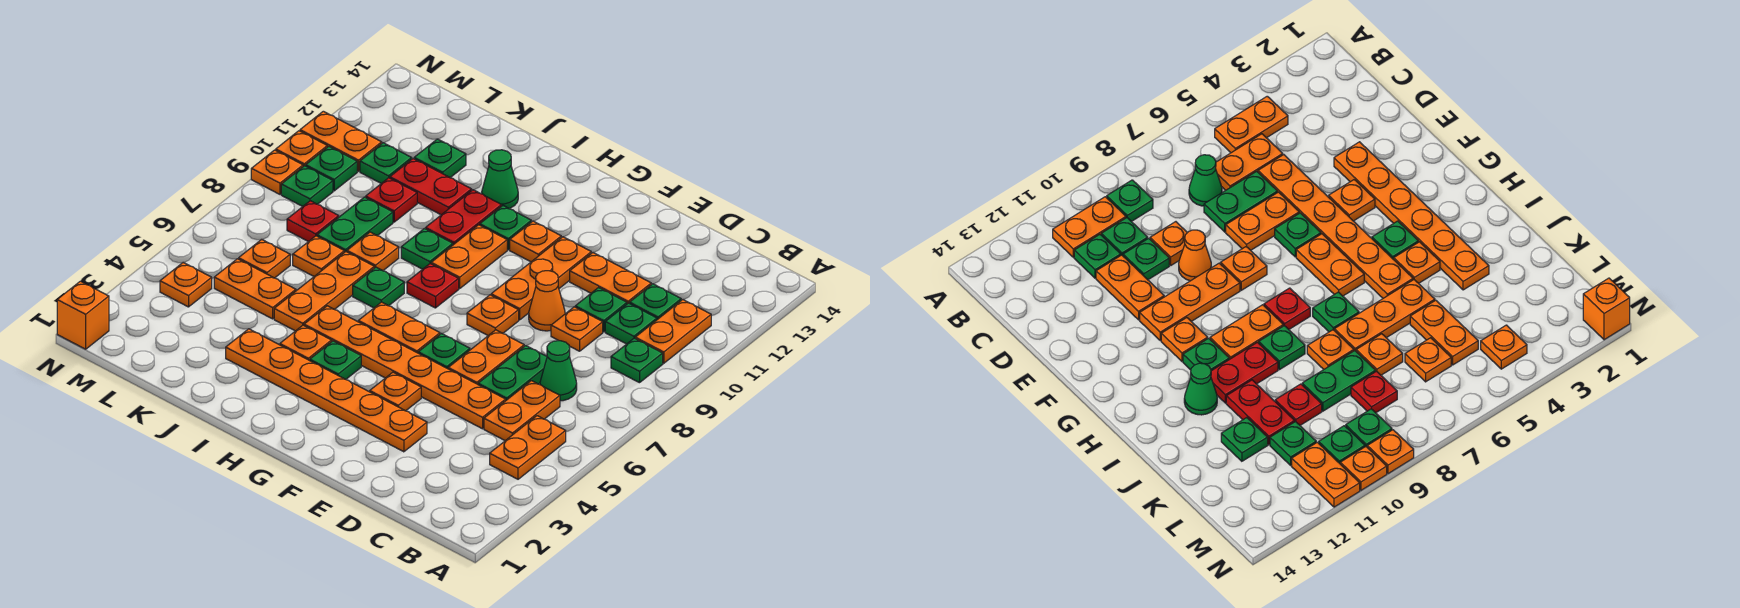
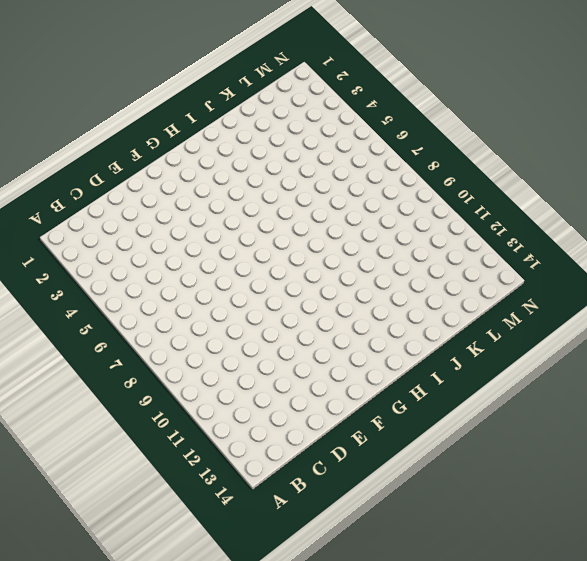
none -> orange plate B4:B5 level 1
none -> green plate B9 level 1
none -> orange plate B10:B11 level 1
none -> orange plate C5:C6 level 1

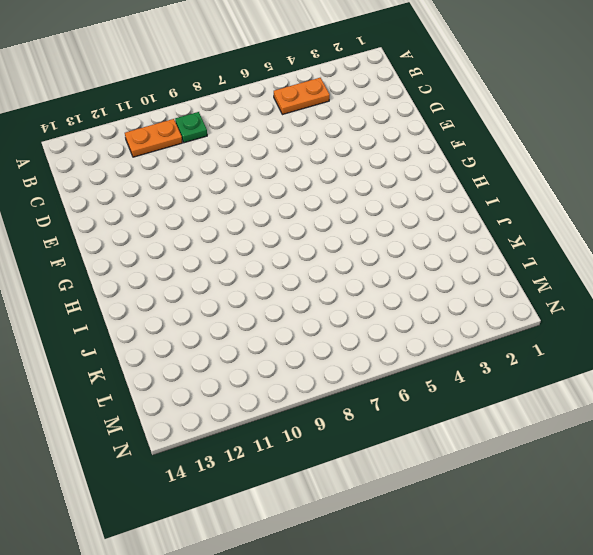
none -> orange plate C5:C6 level 1
none -> green cone C7 level 1
none -> green plate C10 level 1
none -> green plate C11 level 1

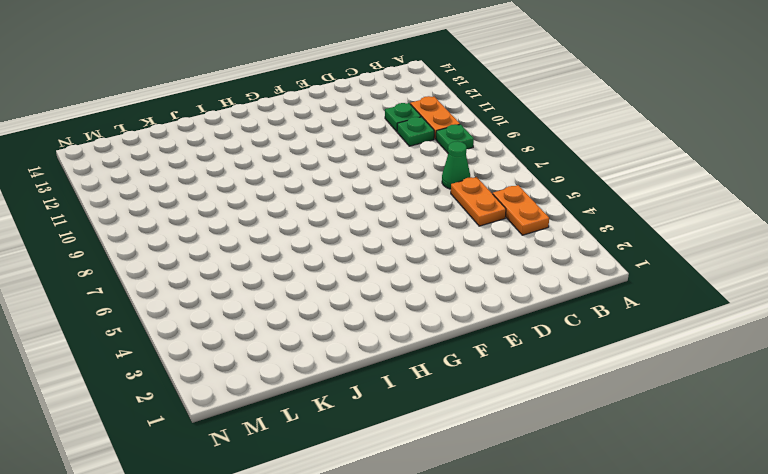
none -> orange plate D5:I5 level 1
none -> green plate D6:D7 level 1
none -> orange plate D9 level 1
none -> green plate D10 level 1

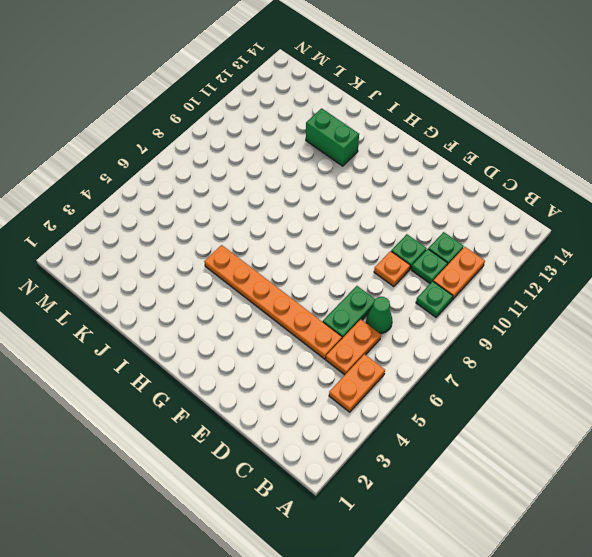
green brick I12:J12 level 1 -> green cone I12 level 1
none -> orange plate D11:E11 level 1
none -> orange plate E3:J3 level 1
none -> orange plate E6:E7 level 1
none -> orange cone E9 level 1

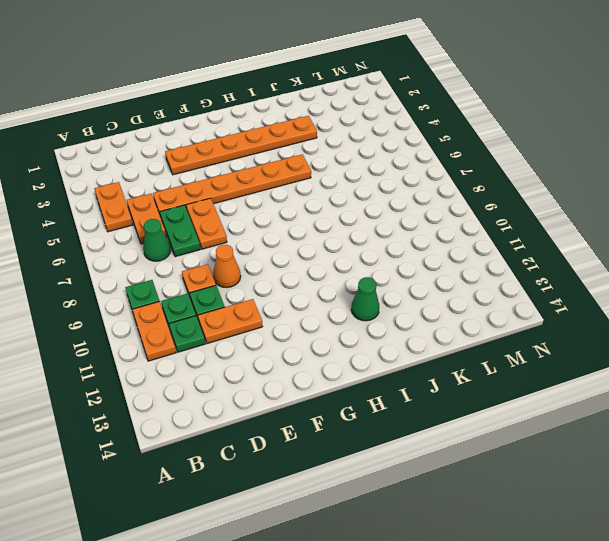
none -> orange plate F4 level 1
none -> green plate F6 level 1
none -> orange plate F8 level 1
none -> orange plate F9:F11 level 1

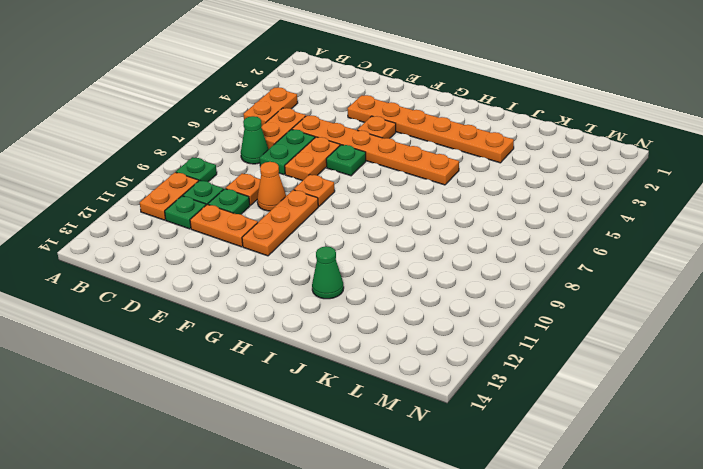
none -> orange plate G6:H6 level 1
none -> orange plate G11 level 1
none -> green plate H4 level 1
none -> red plate H8 level 1

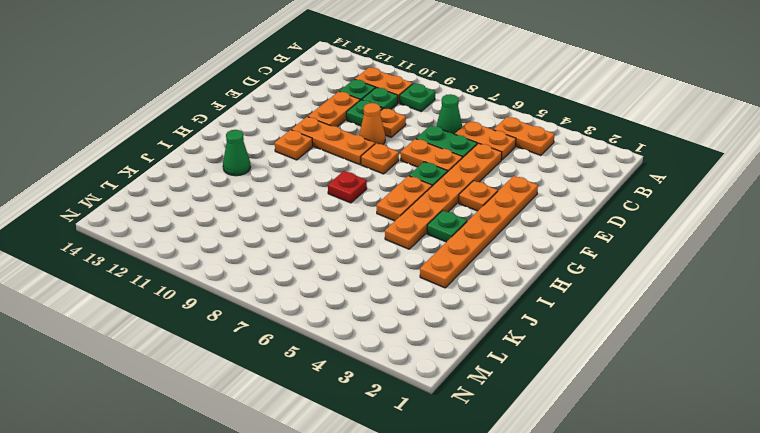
none -> orange plate H9:H10 level 1
none -> green plate H11 level 1
none -> orange plate I4 level 1
none -> green plate I7 level 1

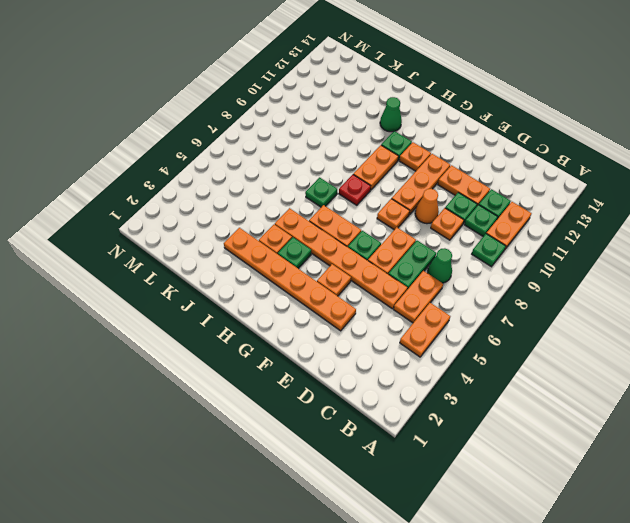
none -> green plate I9 level 1
none -> red plate I10:I11 level 1
none -> orange plate J5:J7 level 1
none -> orange plate J8 level 1

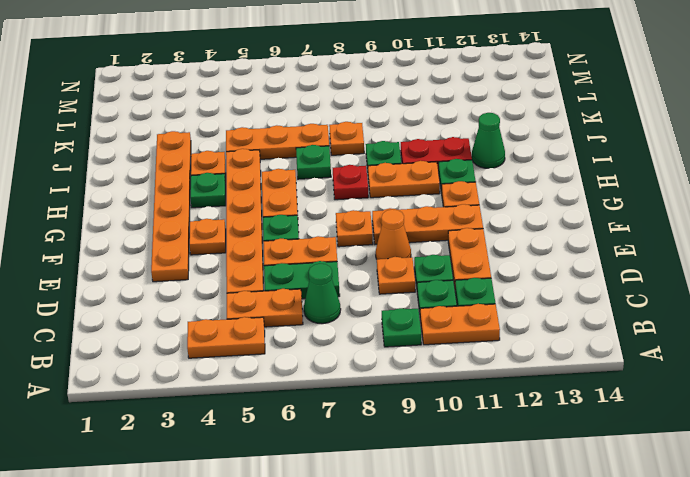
none -> red plate J11:K11 level 1
none -> orange plate K5:L5 level 1
none -> orange plate K7 level 1
none -> green plate K8:K9 level 1

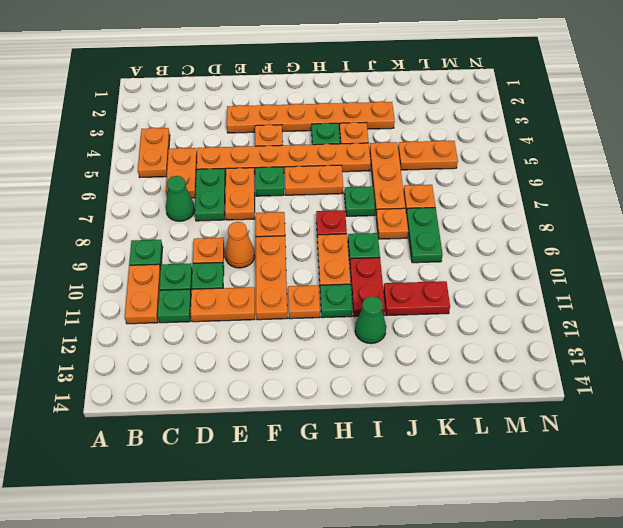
none -> red plate K10 level 1
none -> green plate K12 level 1
none -> orange plate L6 level 1
none -> red plate L8 level 1

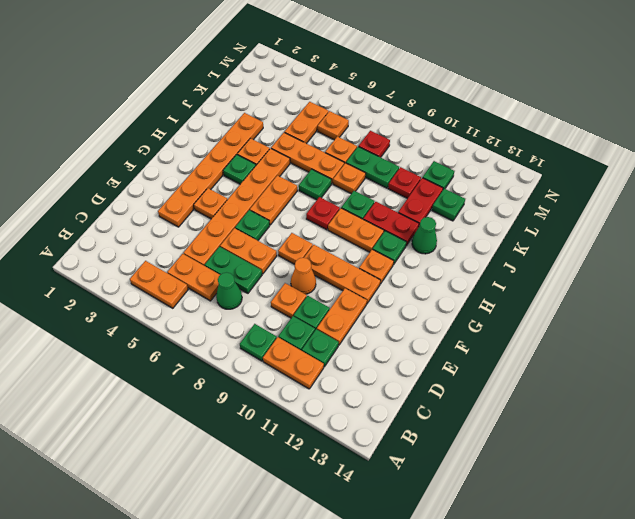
none -> orange plate M4 level 1
none -> green plate M9 level 1
none -> green plate M10 level 1
none -> orange plate M11:N11 level 1

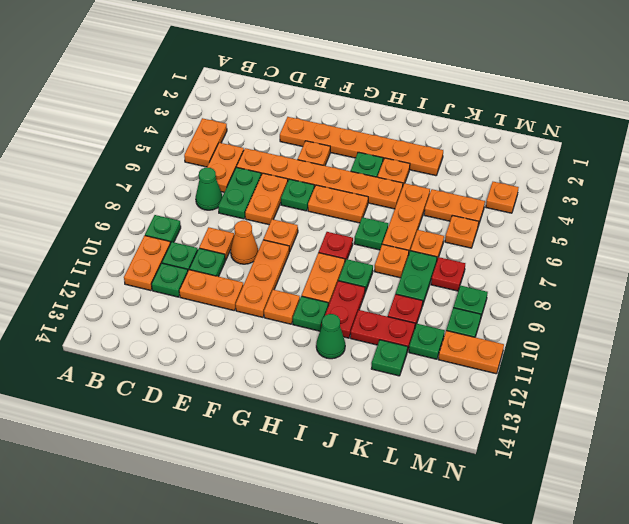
none -> orange brick N1 level 1
none -> orange plate N9 level 1
none -> orange plate N10 level 1

